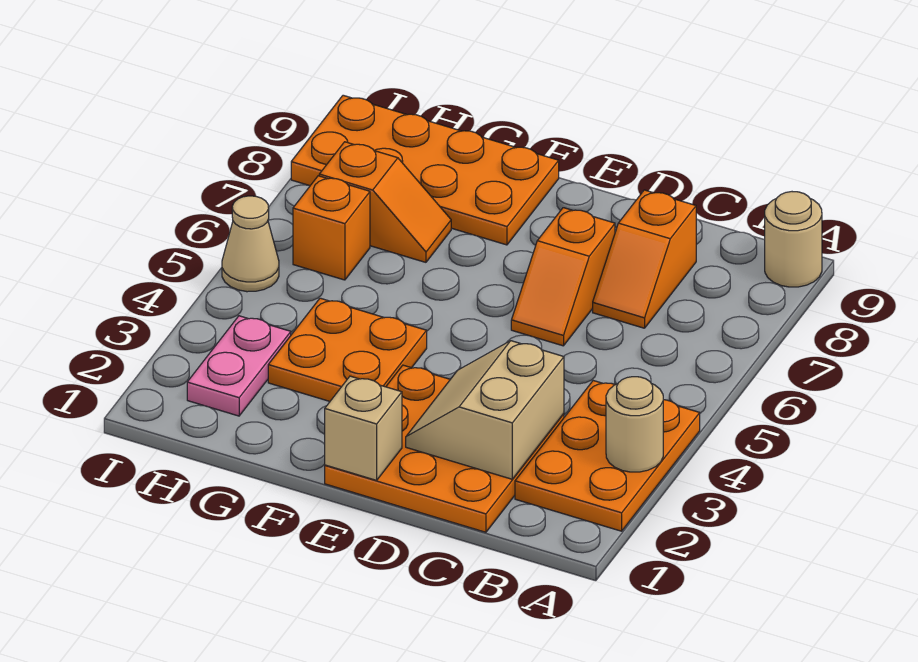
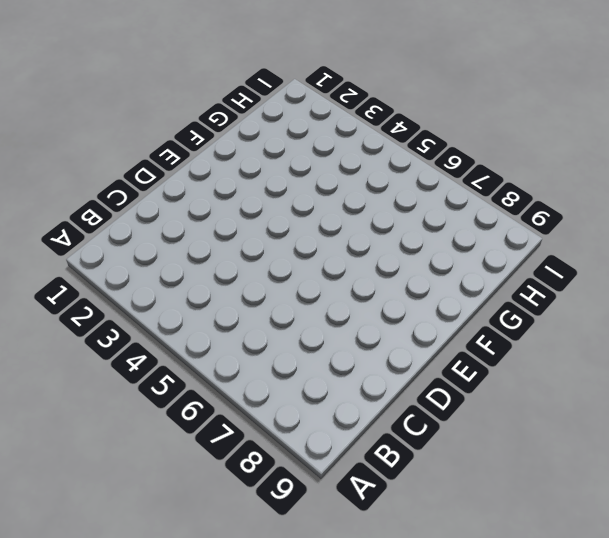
none -> orange plate A2:B4 level 1
none -> tan round brick A9 level 1
none -> orange plate C1:E3 level 1

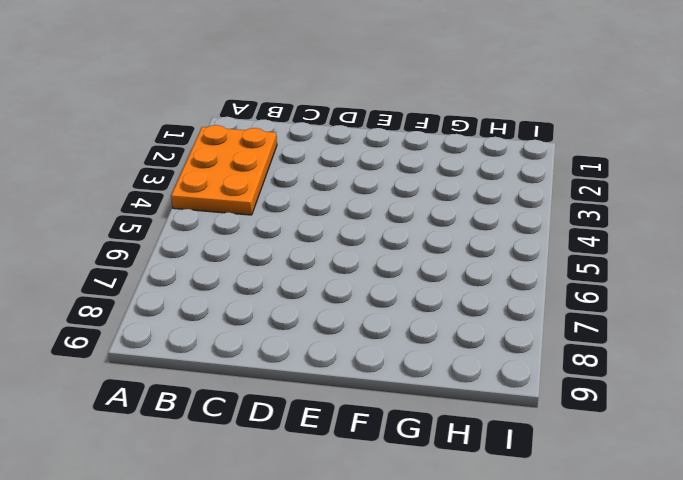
none -> tan round brick A9 level 1
none -> orange plate C1:E3 level 1
none -> orange slope C7:C8 level 1 top 8

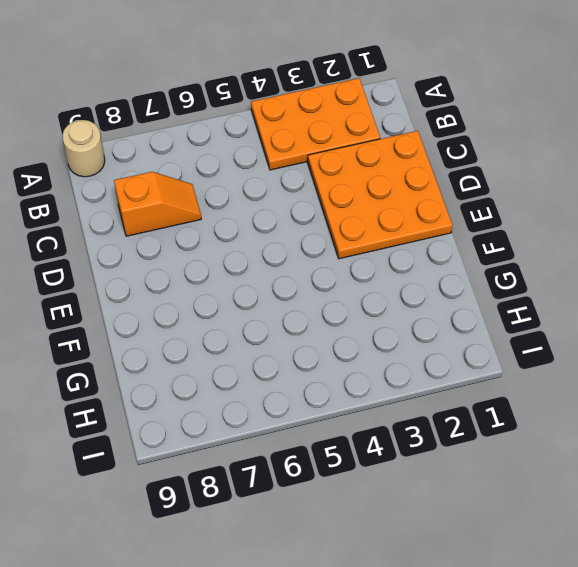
none -> orange slope D6:D7 level 1 top 7
none -> orange plate F3:G4 level 1
none -> orange plate F8:I9 level 1

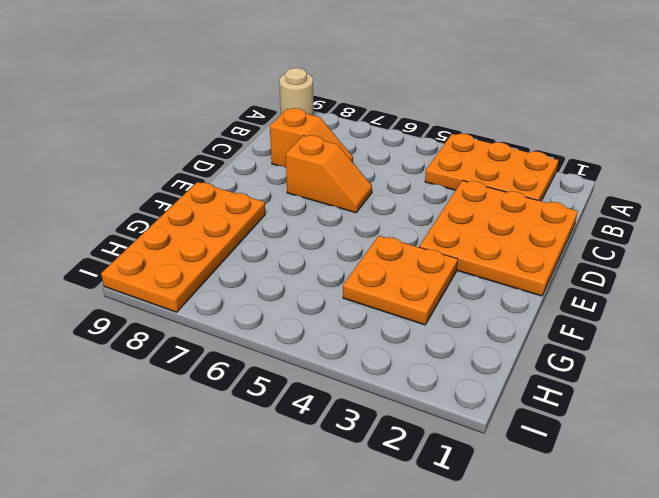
none -> orange slope G7:H7 level 1 top H
none -> pink plate H2:H3 level 1
none -> orange brick H6 level 1

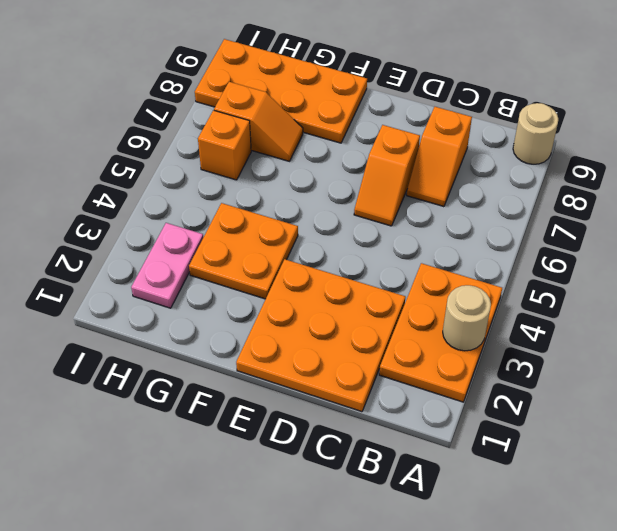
none -> tan cone I5 level 1
none -> tan slope C2:D3 level 2 top C
none -> tan brick E1 level 2

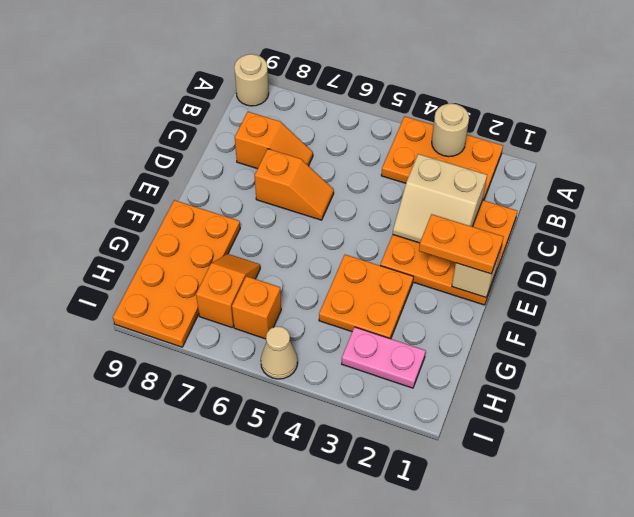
orange plate E1:E2 level 3 -> none

